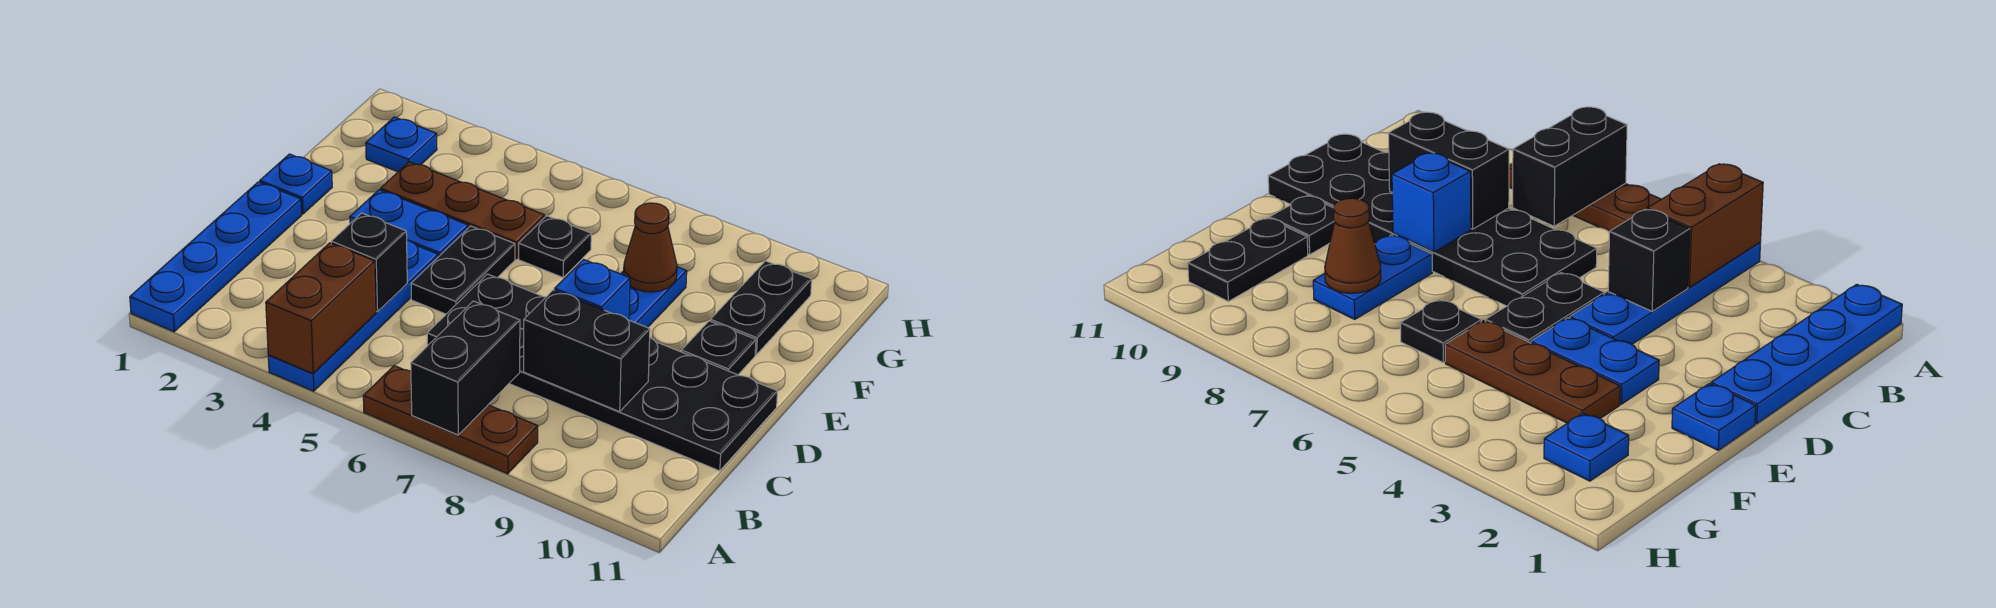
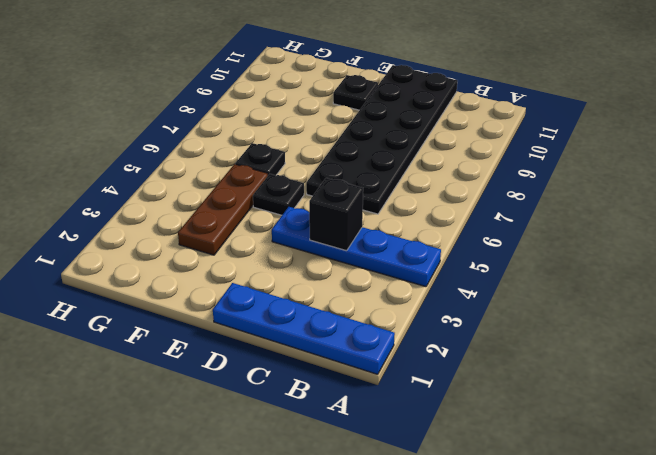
black plate E5 level 1 -> black plate D5:E5 level 1
none -> brown plate A6:A8 level 1
none -> blue plate E1 level 1
none -> blue plate E3:E4 level 1

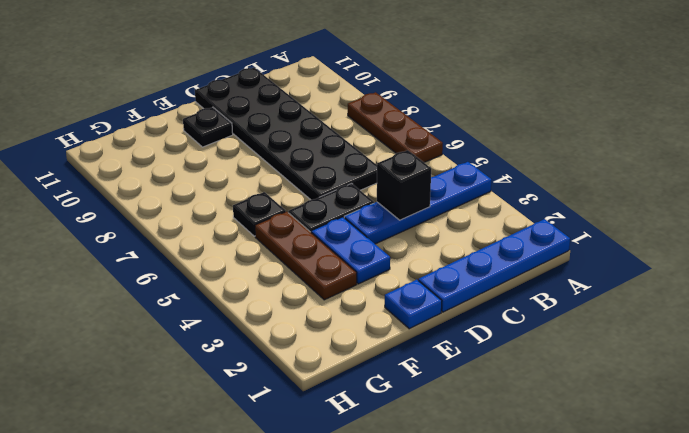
none -> blue plate E8:F8 level 1
none -> black plate F10:G10 level 1
none -> blue plate G2 level 1

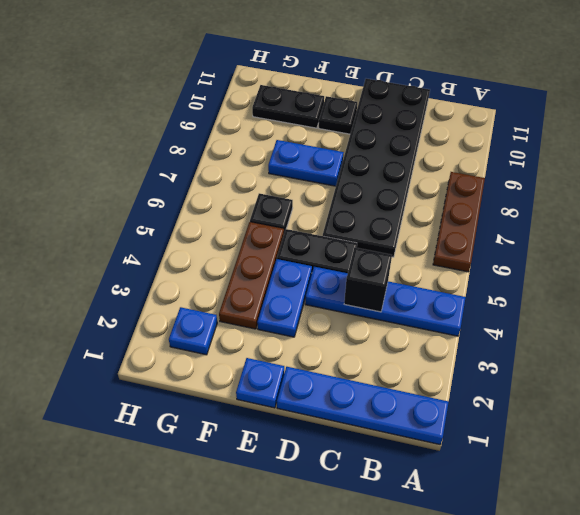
none -> brown brick A4:B4 level 2
none -> black brick A7:B7 level 2
none -> black brick C8:C9 level 2

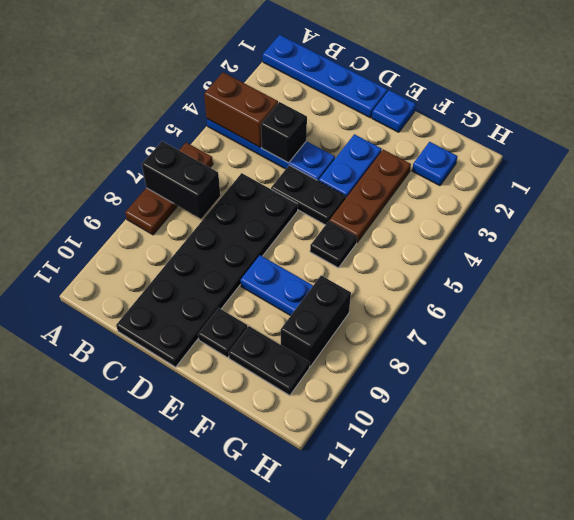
black brick G8:G9 level 1 -> black brick C8:C9 level 2
none -> blue brick D8 level 2
none -> brown cone F8 level 2

